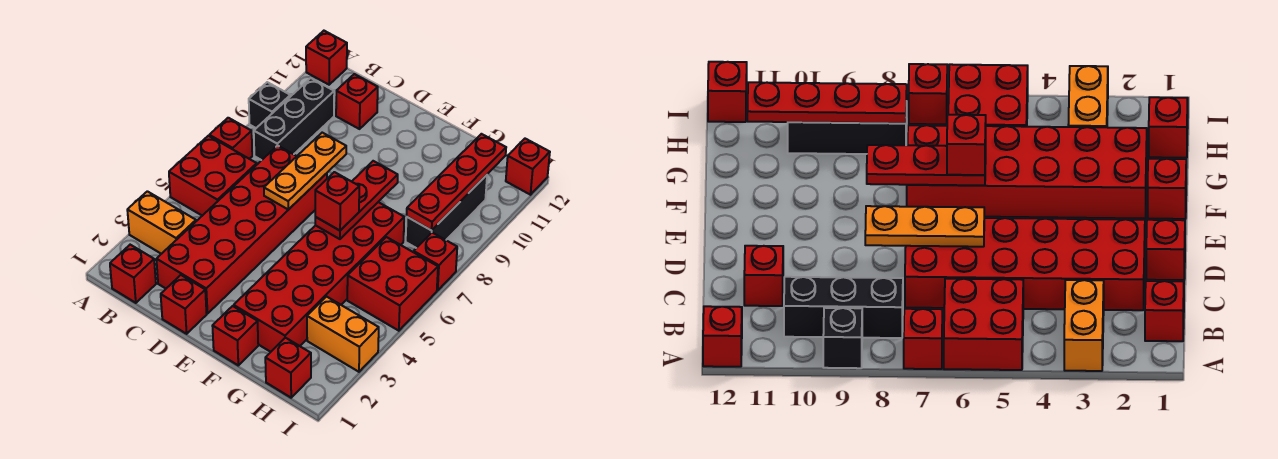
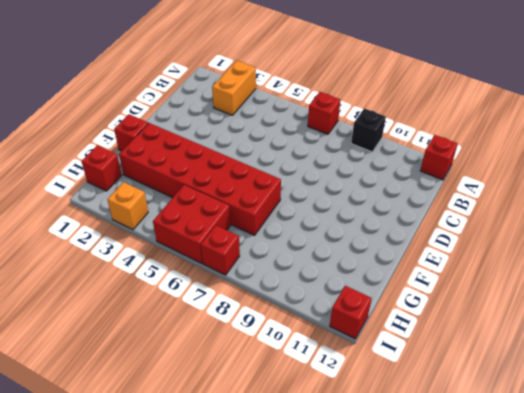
orange brick I3 level 1 -> orange brick H3:I3 level 1
none -> red brick A5:B6 level 1
none -> red brick B1 level 1
none -> black brick B8:B10 level 1

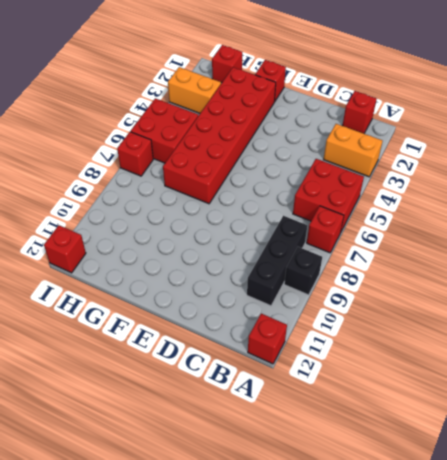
none -> red brick C2:D7 level 1
none -> red brick C11 level 1
none -> red brick D1 level 1

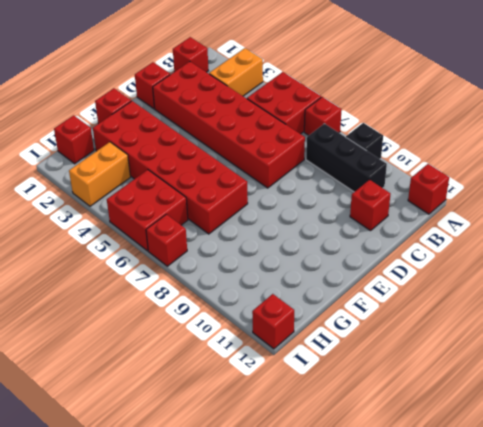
none -> black brick H8:H10 level 1
none -> orange plate D6:D8 level 2
none -> red plate F6:F8 level 2

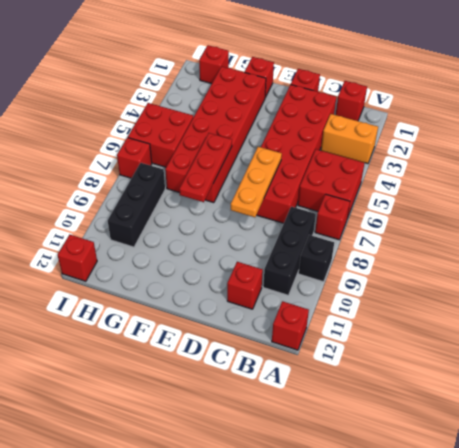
none -> orange brick H3:I3 level 1
none -> red plate H8:H11 level 2
none -> red brick F6 level 3

